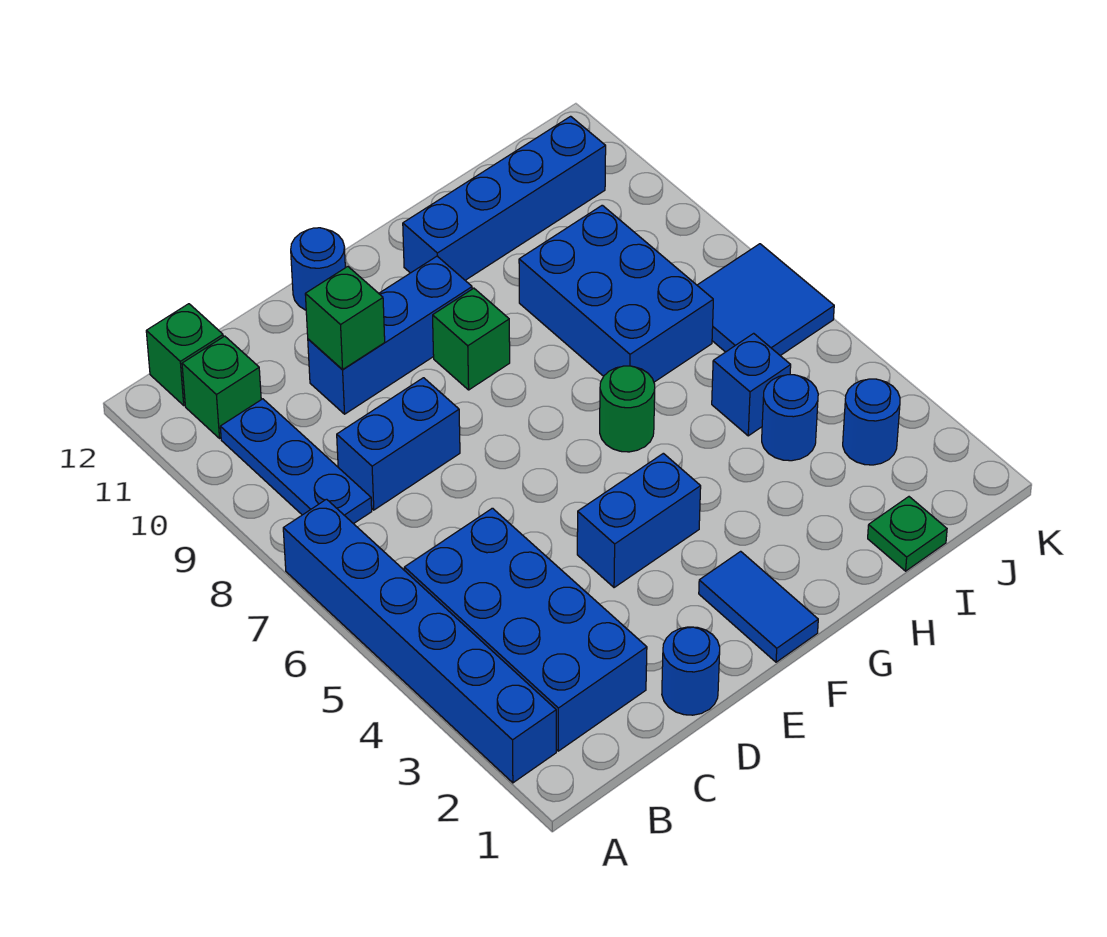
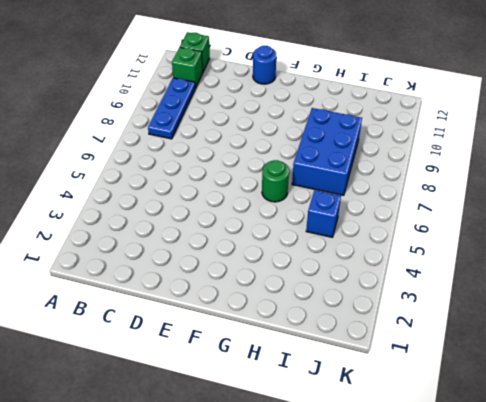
none -> blue brick A2:A7 level 1
none -> blue brick B2:C5 level 1
none -> blue brick C8:D8 level 1

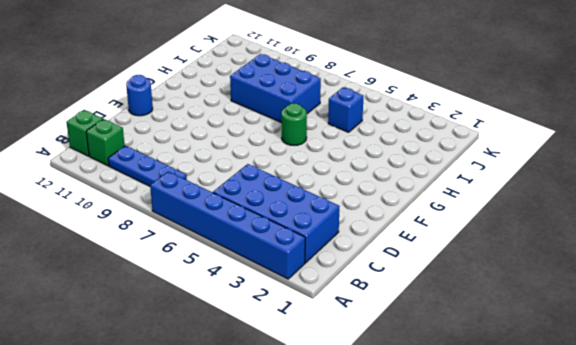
none -> blue brick C8:D8 level 1
none -> blue round brick D1 level 1
none -> blue brick D10:F10 level 1

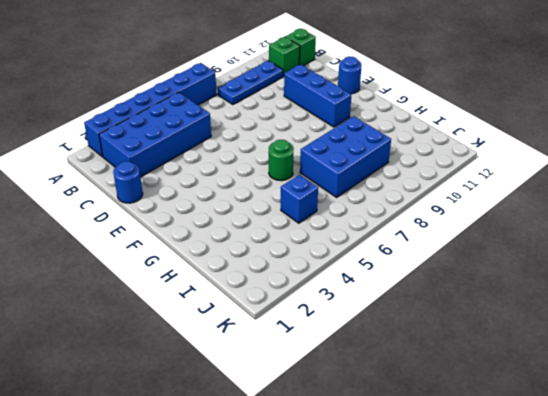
none -> blue brick C8:D8 level 1
none -> blue brick E4:F4 level 1
none -> blue tile F1:F2 level 1

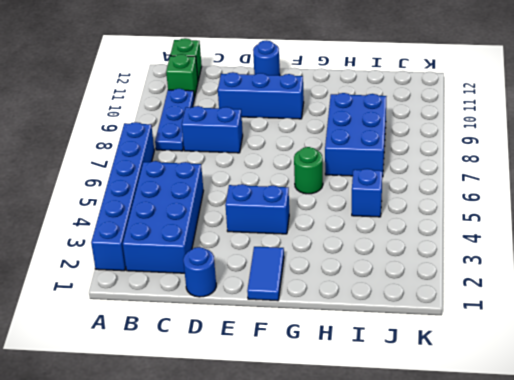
none -> green brick F9 level 1
none -> blue brick G11:J11 level 1
none -> green plate I1 level 1

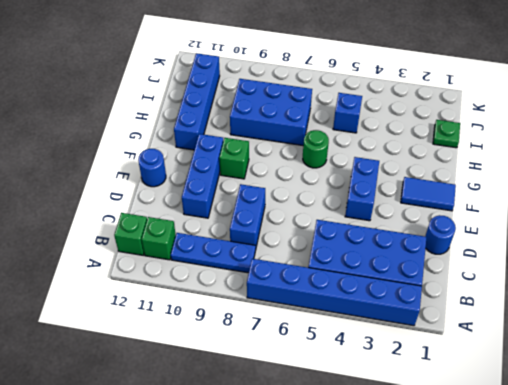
none -> blue round brick I4 level 1
none -> blue round brick J3 level 1
none -> blue tile J6:K7 level 1

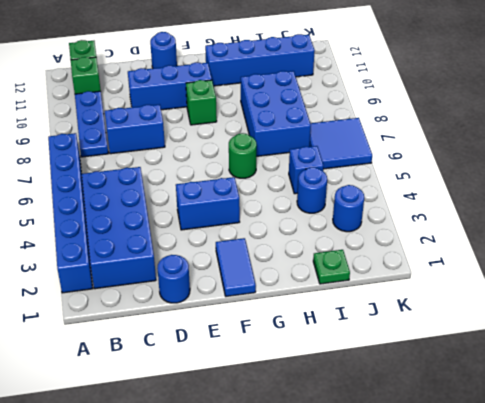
none -> green brick D10 level 2

